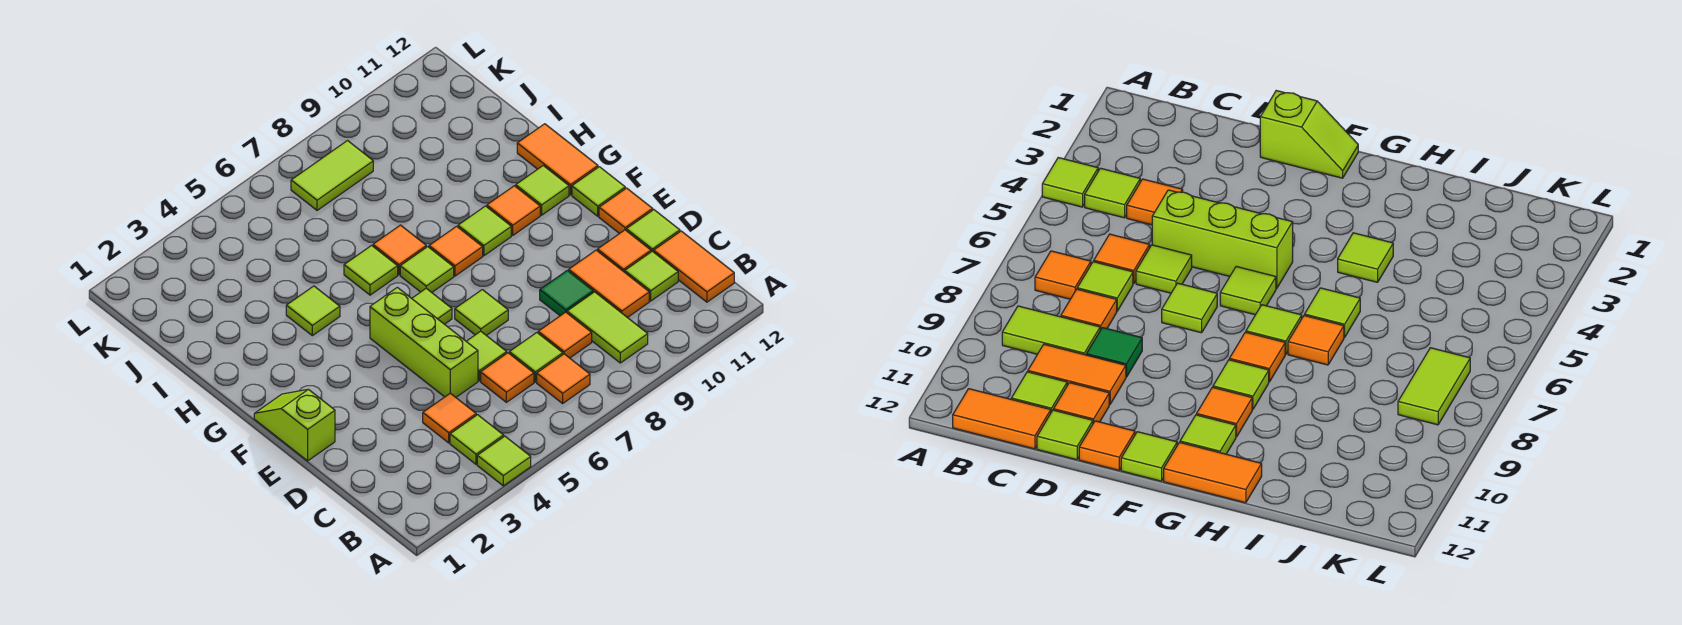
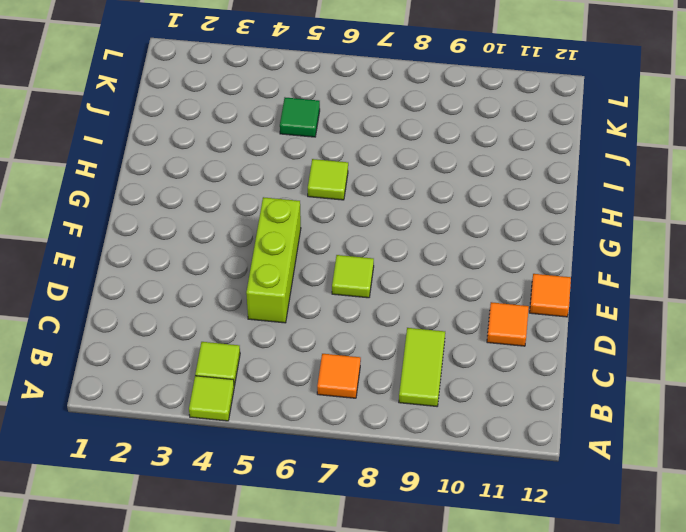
green tile J5 level 1 -> green tile D9 level 1
none -> orange tile B12:C12 level 1
none -> orange tile C4 level 1
none -> orange tile C6 level 1
none -> lime tile C7 level 1

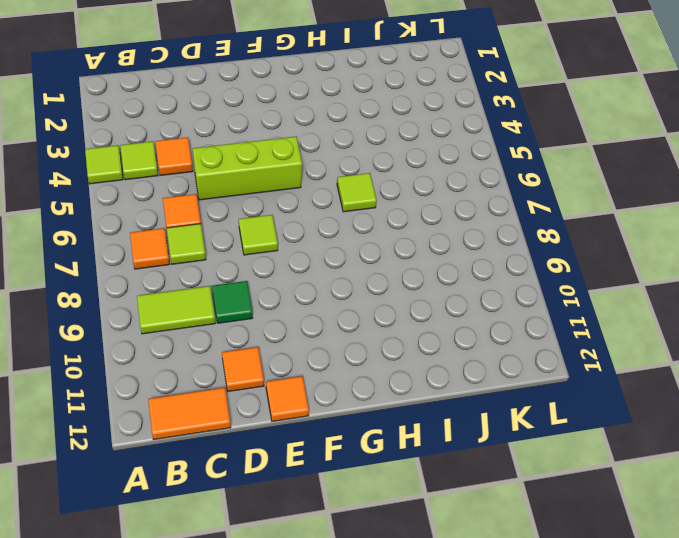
none -> orange tile C8 level 1
none -> orange tile C10:D10 level 1
none -> lime tile C11 level 1
none -> lime tile D6 level 1

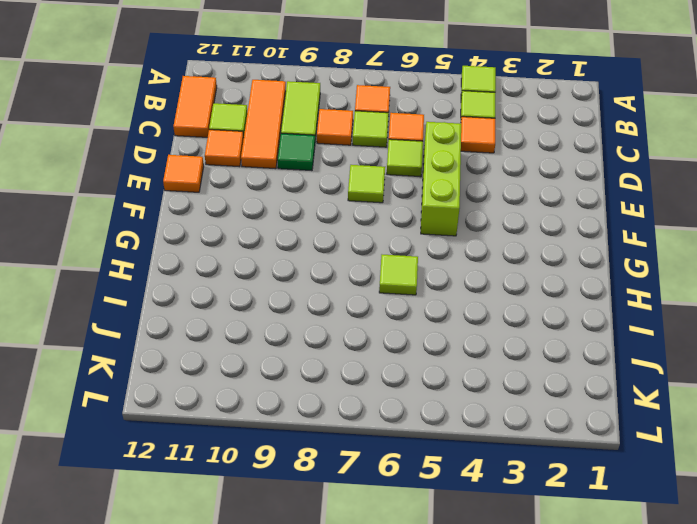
orange tile B10:D10 level 1 -> orange tile C10:D10 level 1
none -> lime tile D12 level 1
none -> lime slope E1:F1 level 1 top E
none -> lime tile F6 level 1
none -> lime tile F12 level 1

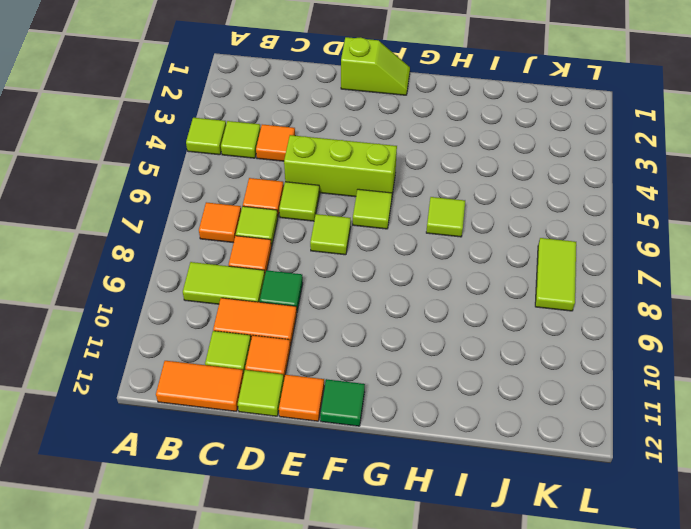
green tile F12 level 1 -> lime tile F12 level 1
none -> lime tile G7 level 1
none -> orange tile G8 level 1
none -> lime tile G9 level 1
none -> orange tile G10 level 1

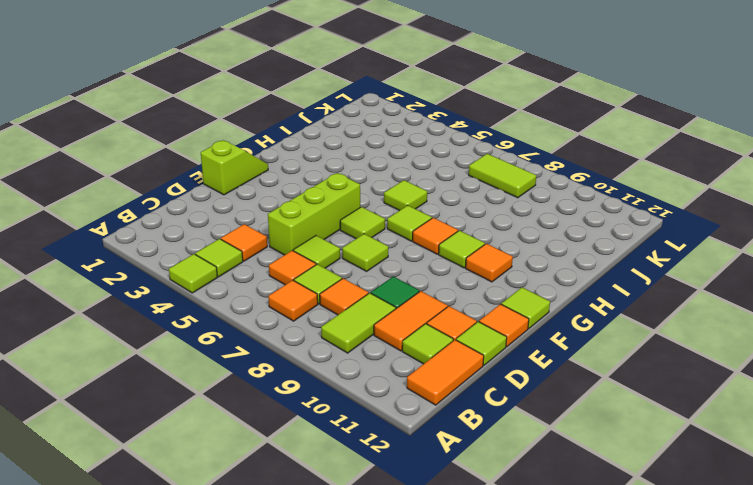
none -> lime tile G11 level 1
none -> orange tile G12:H12 level 1
none -> lime tile H4 level 1
none -> orange tile H7 level 1

